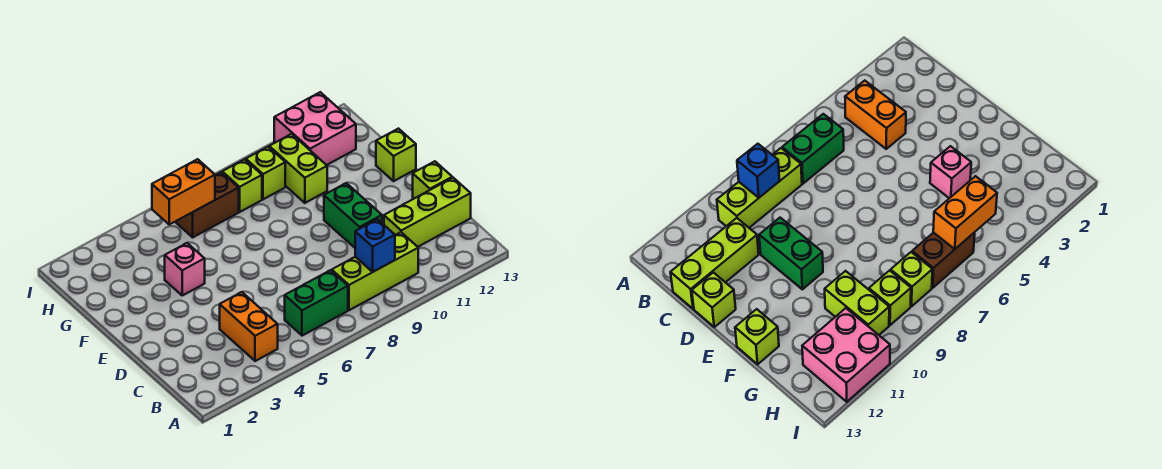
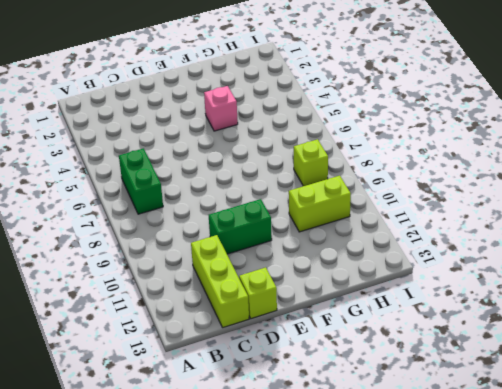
none -> orange brick B4:C4 level 1
none -> lime brick B8:B10 level 1
none -> lime brick F13 level 1

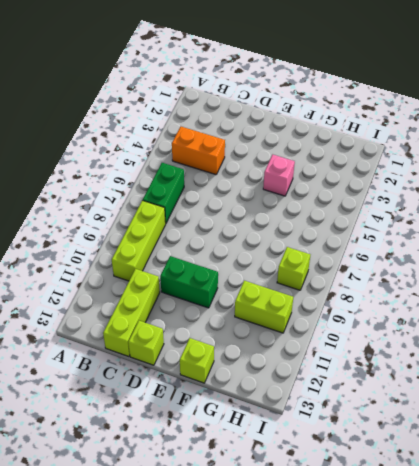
none -> brown brick H6:H7 level 1
none -> lime brick H9 level 1
none -> pink brick H11:I12 level 1

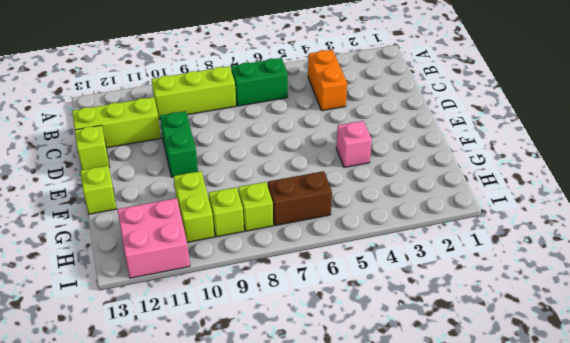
none -> blue brick B9 level 2
none -> orange brick H5:H6 level 2

